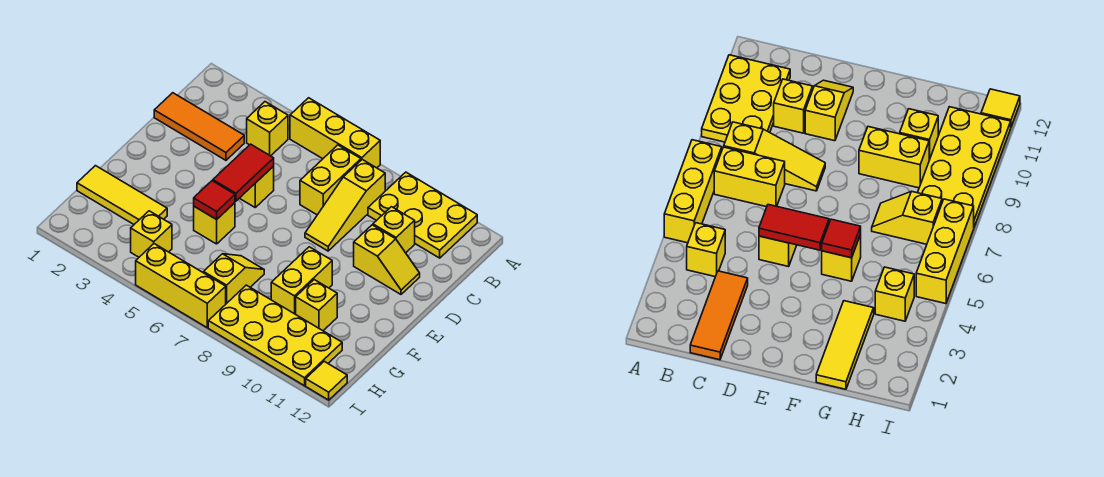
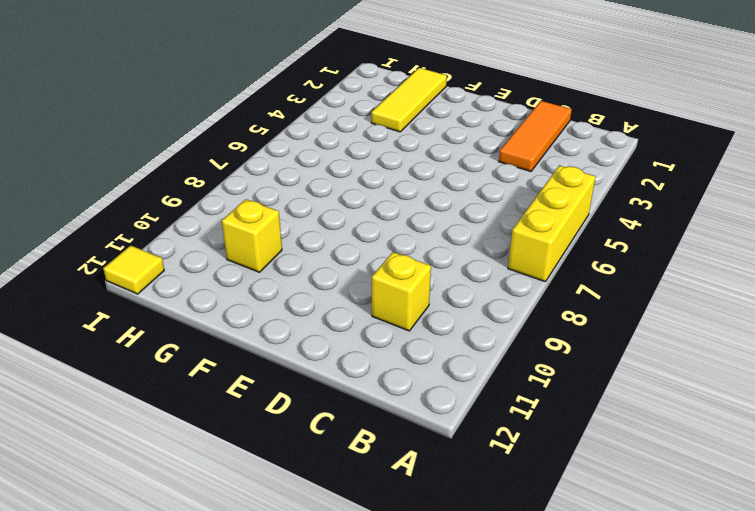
none -> yellow plate A9:B11 level 1
none -> yellow brick B4 level 1
none -> yellow brick B7:C7 level 1

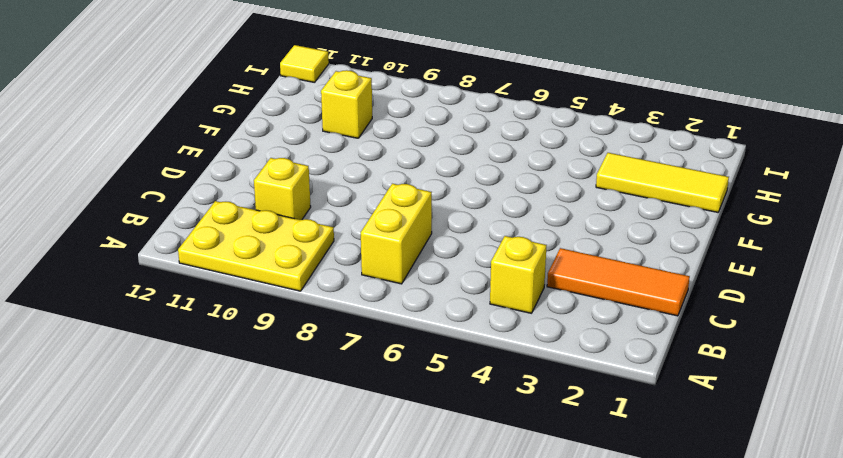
none -> yellow brick A5:A7 level 1
none -> yellow slope B8:D8 level 1 top B
none -> yellow brick D5 level 1

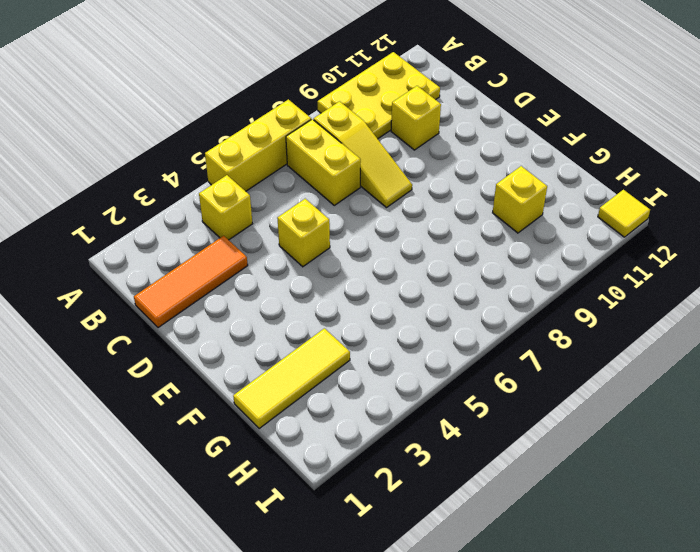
none -> yellow slope D10:D11 level 1 top 10
none -> yellow brick F5 level 1
none -> yellow brick F9:G9 level 1

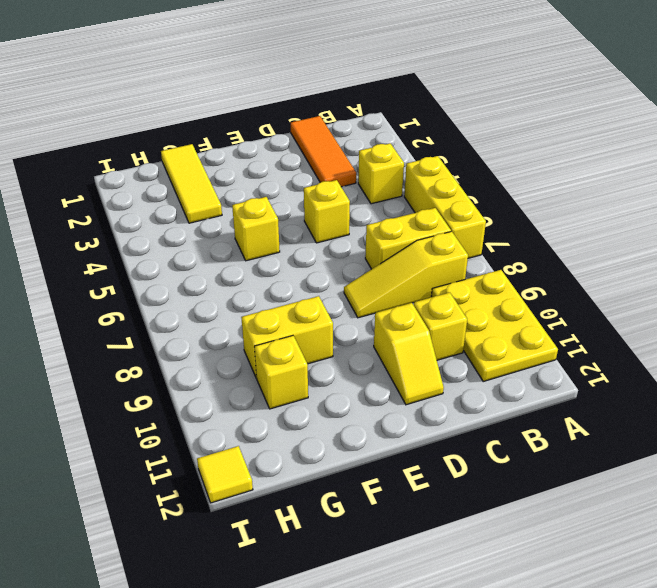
none -> yellow slope G7:H7 level 1 top H
none -> yellow brick H4 level 1
none -> yellow plate H8:I11 level 1

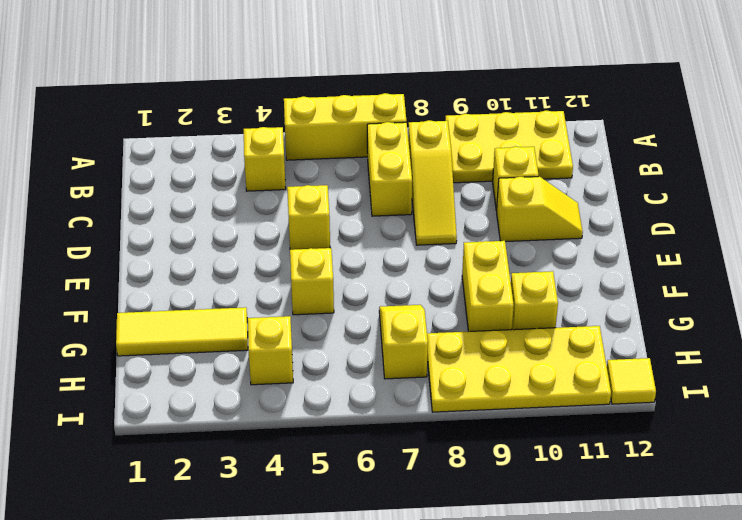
none -> orange tile C1:C3 level 1
none -> yellow brick I5:I7 level 1
none -> red tile D5:E5 level 2

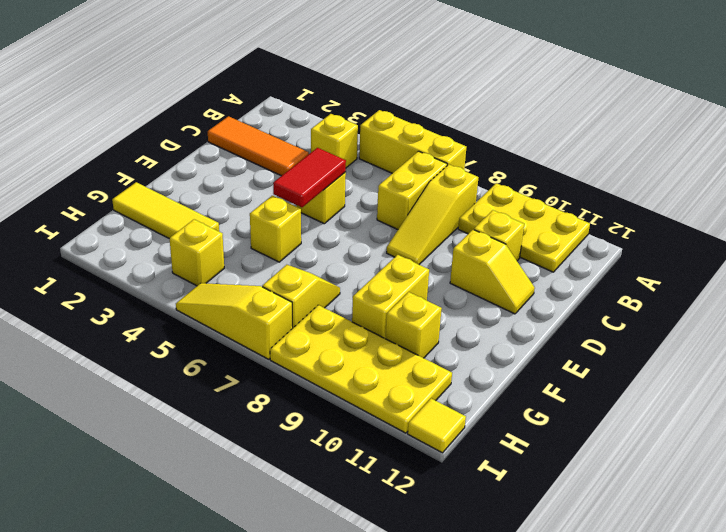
yellow slope I5:I7 level 1 top 7 -> yellow brick I5:I7 level 1
none -> red tile F5 level 2

